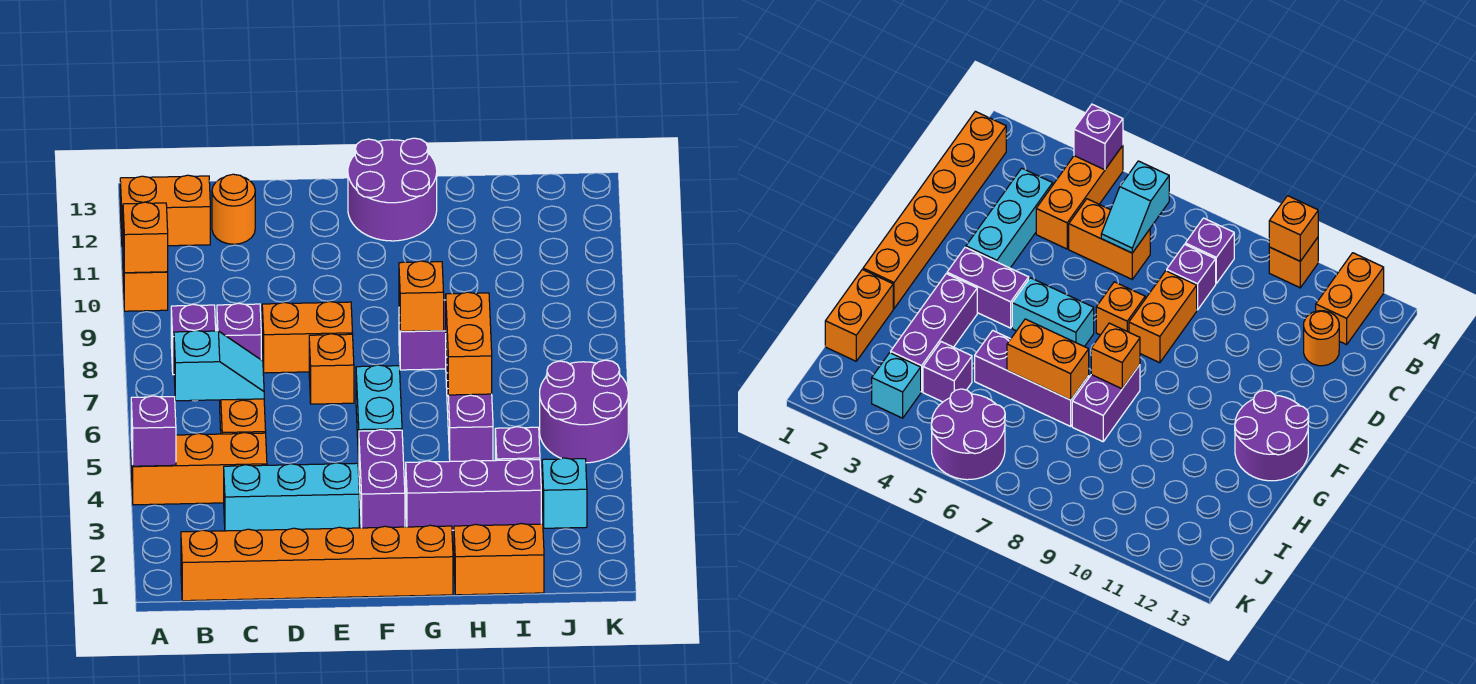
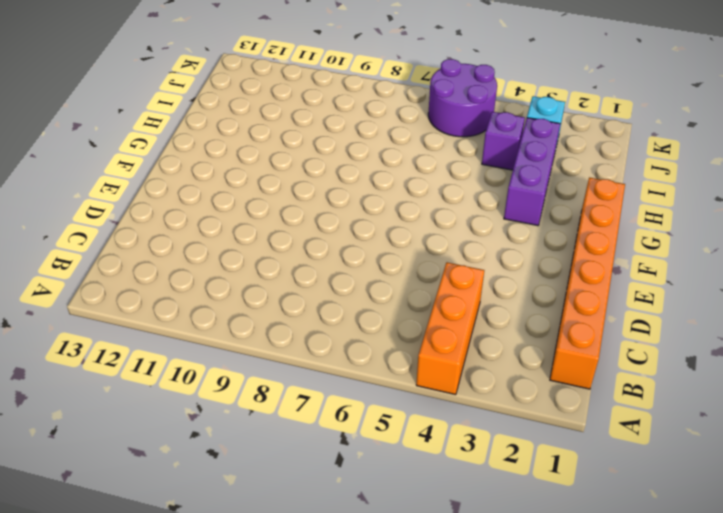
none -> orange brick A10 level 1
none -> orange brick A12:B12 level 1
none -> purple brick B8 level 1

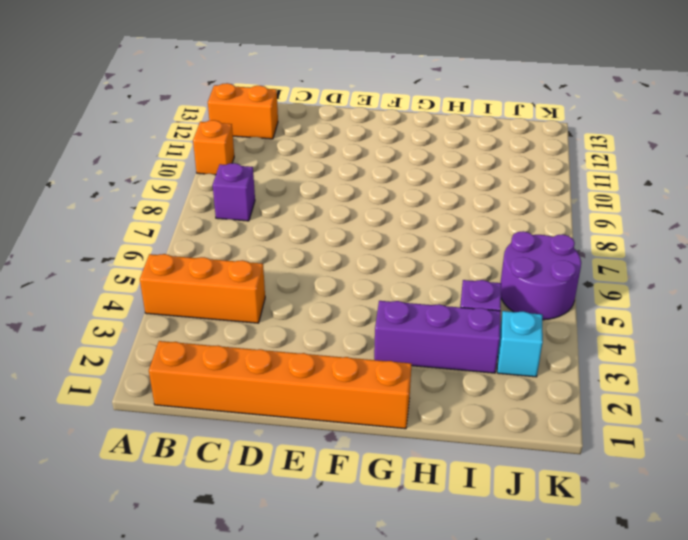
none -> cyan brick C3:E3 level 1
none -> orange brick C5:C6 level 1
none -> purple brick C8 level 1

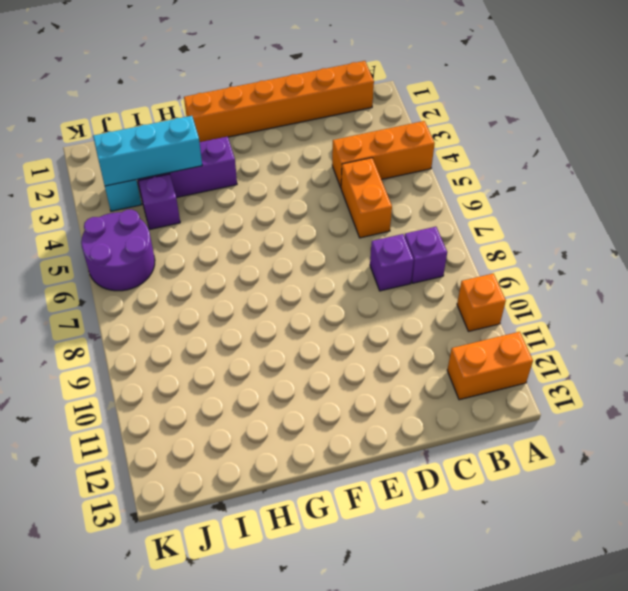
cyan brick H3:J3 level 2 -> cyan brick C3:E3 level 1
none -> orange round brick C12 level 1
none -> orange brick D8:E8 level 1
none -> orange brick E7 level 1

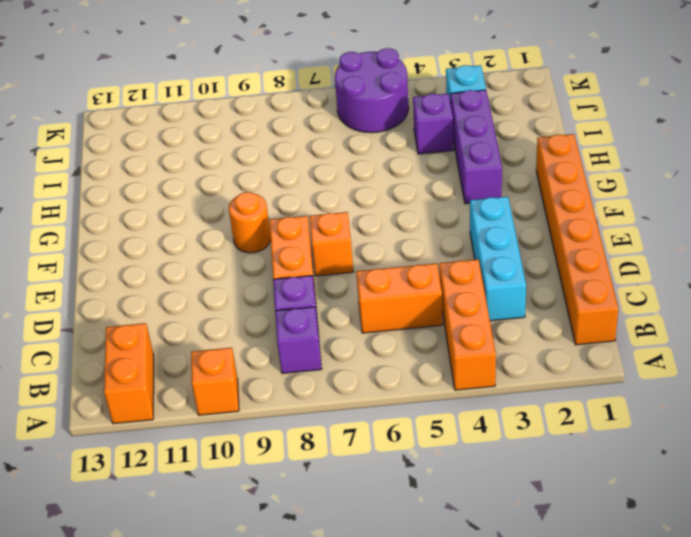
orange round brick F9 level 1 -> orange round brick C12 level 1
none -> purple brick F3:F4 level 1
none -> cyan brick F5:F6 level 1
none -> purple round brick F12:G13 level 1

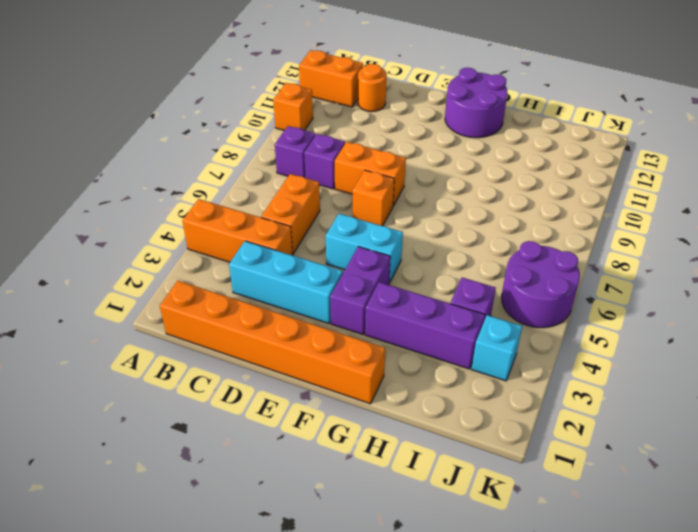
cyan brick E5:F5 level 1 -> cyan brick F5:F6 level 1
none -> purple brick G8:H8 level 1
none -> orange brick H1:I1 level 1
none -> purple brick H5:H7 level 1

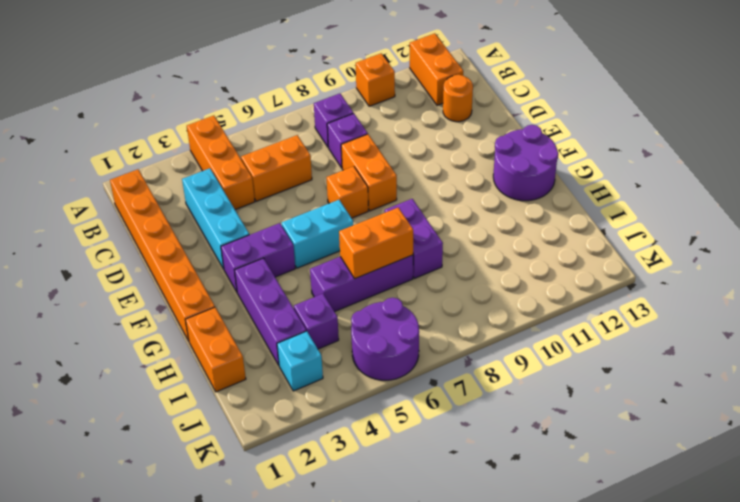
none -> purple brick A4 level 2
none -> orange brick A10 level 2
none -> cyan slope B6:C6 level 2 top B

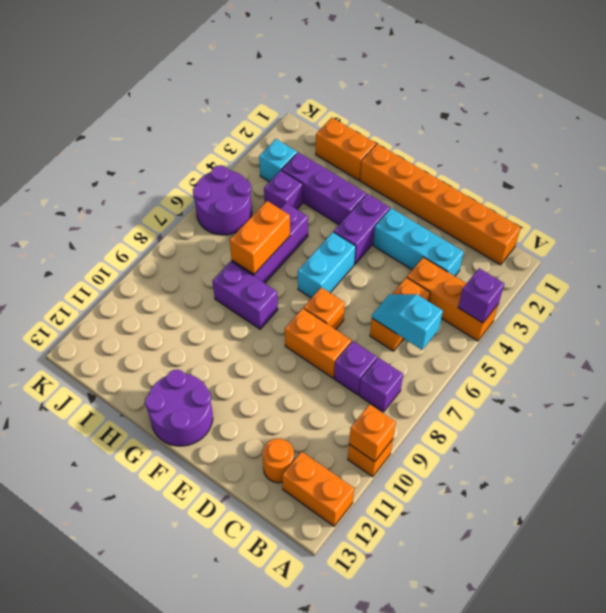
none -> orange brick G8 level 2

